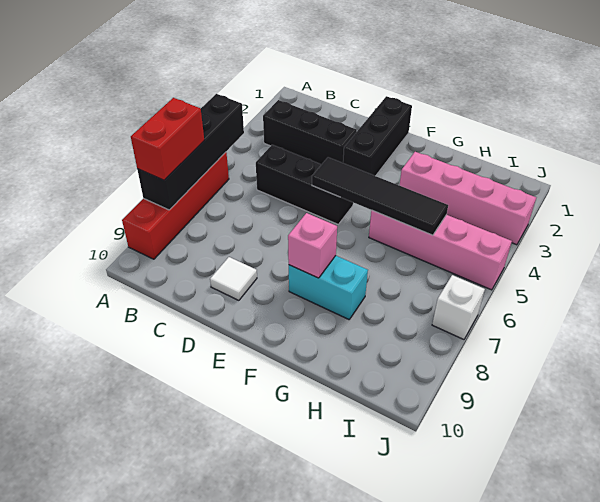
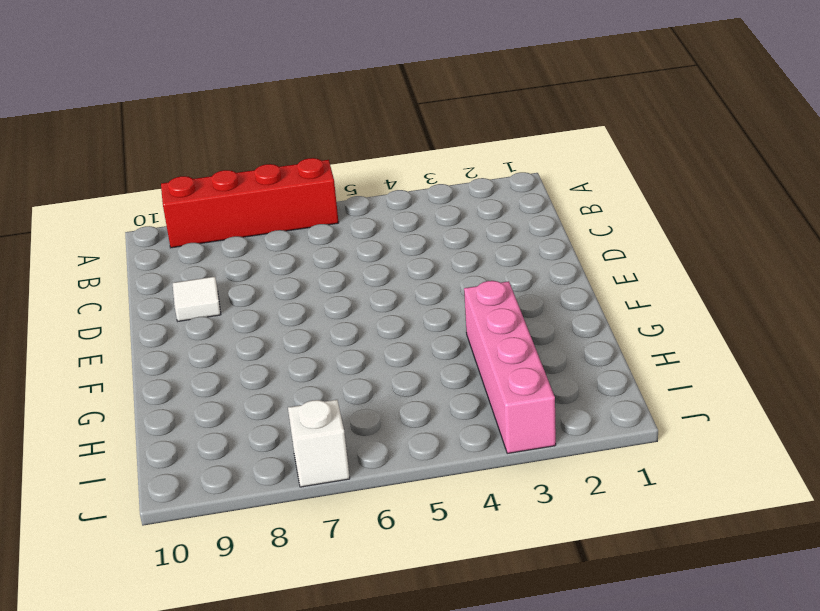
none -> black brick B3:D3 level 1
none -> black brick C5:E5 level 1
none -> black brick E1:E3 level 1

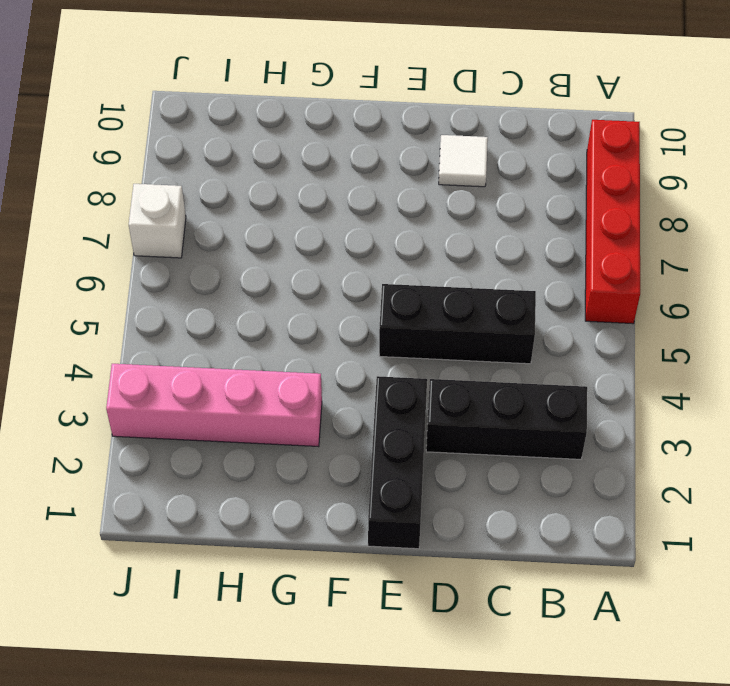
none -> cyan brick F8:G8 level 1
none -> pink brick G5:J5 level 1
none -> black brick A5:A8 level 2

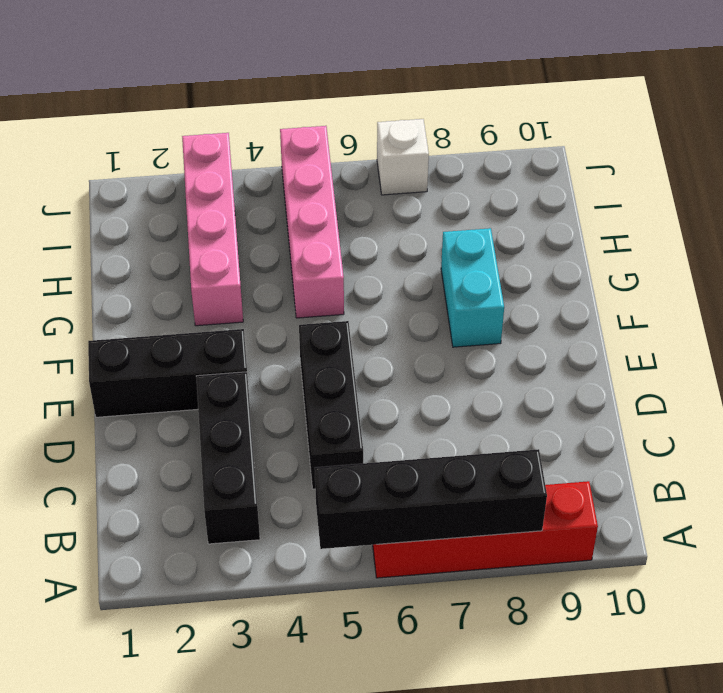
none -> white tile D9 level 1
none -> black tile E5:H5 level 2
none -> pink brick F8 level 2

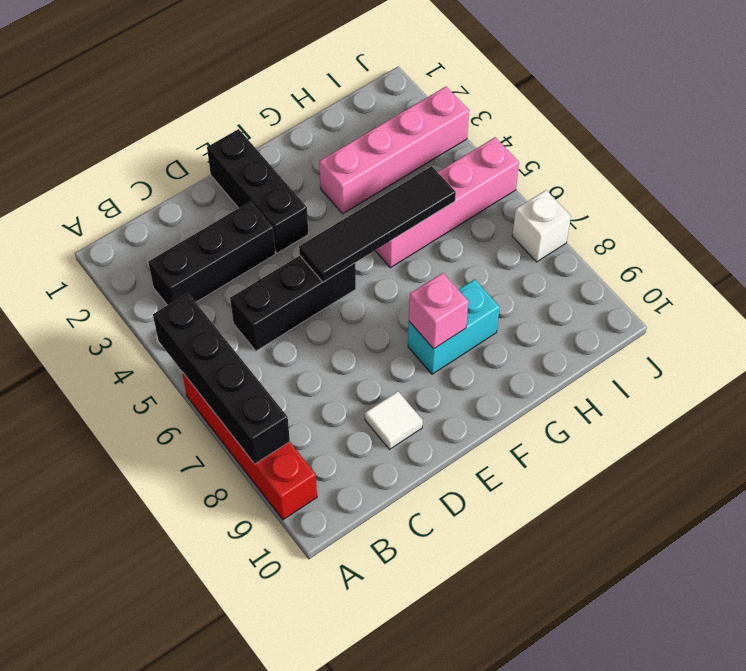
none -> red brick A7:A8 level 3

